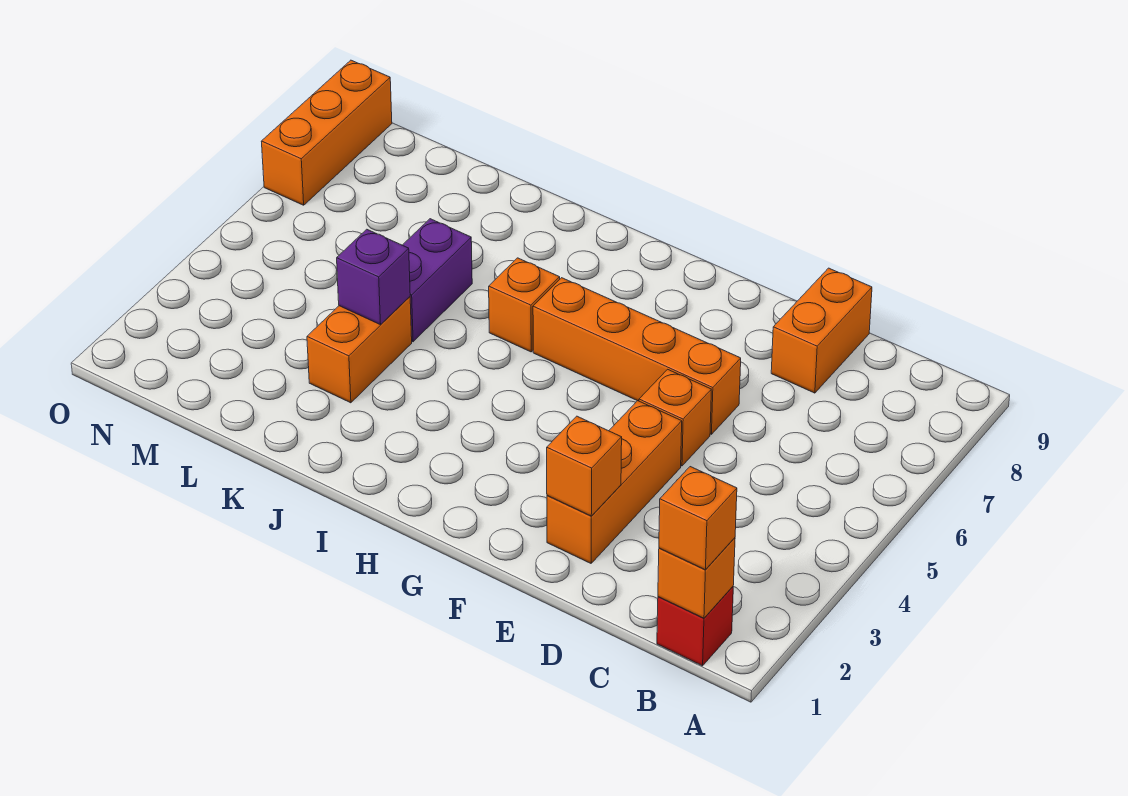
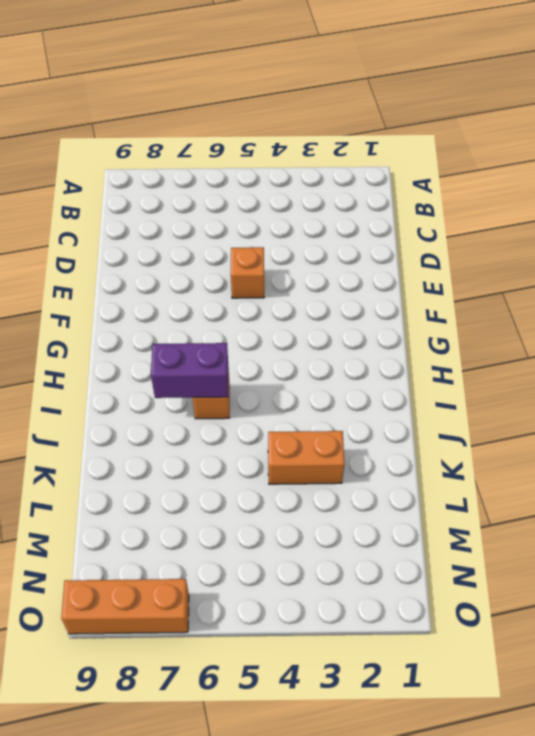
purple brick I6:I7 level 2 -> purple brick K5:K6 level 1
none -> red brick B1 level 1
none -> orange brick D8:D9 level 1
none -> orange brick E2:E4 level 1

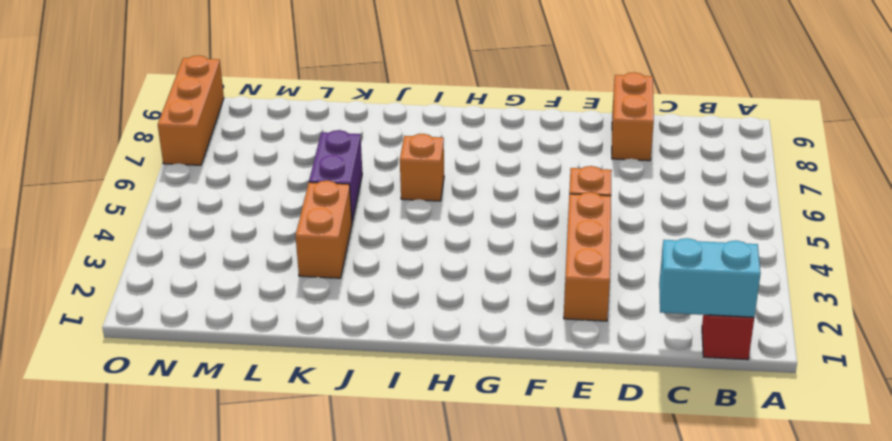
cyan brick B1:C1 level 2 -> orange brick B1 level 2
none -> orange brick E6:H6 level 1
none -> orange brick E2 level 2
none -> purple brick K4 level 2

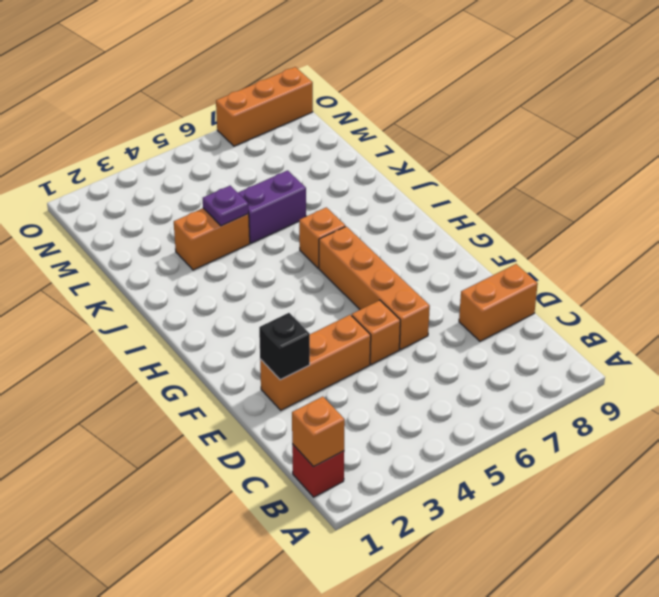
black brick E2 level 2 -> orange brick E2 level 2
purple plate K4 level 2 -> purple brick K4 level 2
none -> orange brick B1 level 3

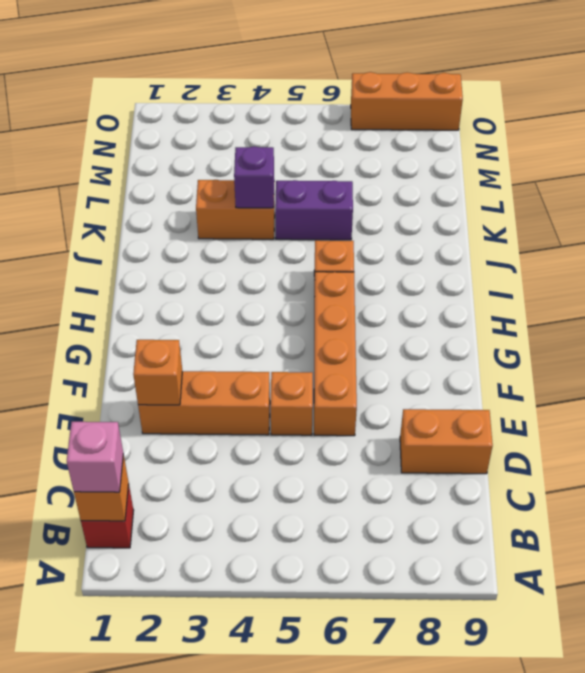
pink brick B1 level 3 -> orange brick B1 level 3

